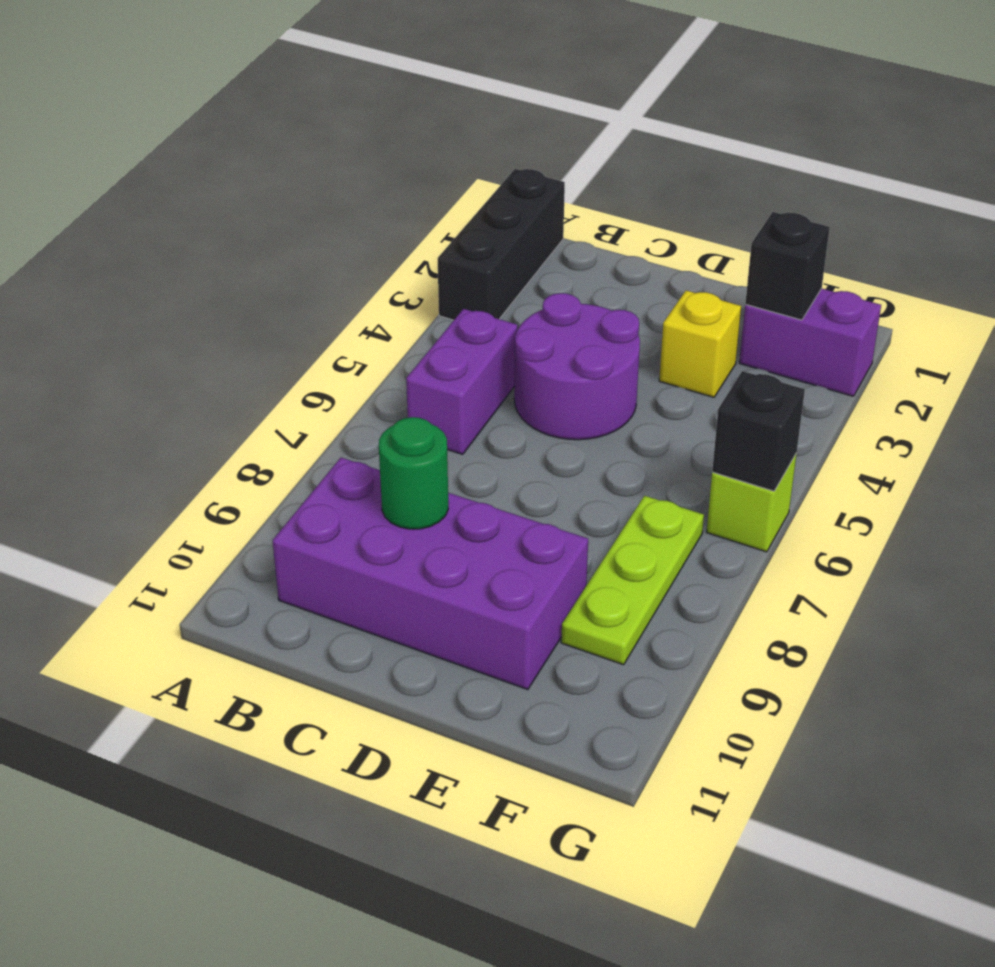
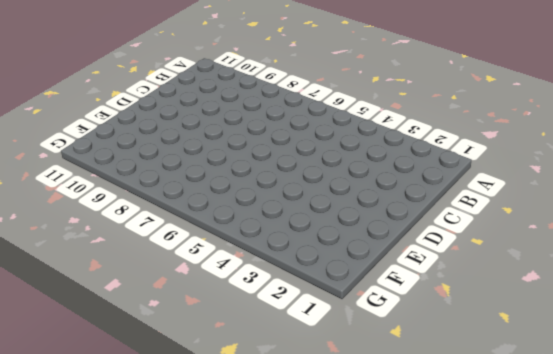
none -> black brick A1:A3 level 1
none -> purple brick B5:B6 level 1

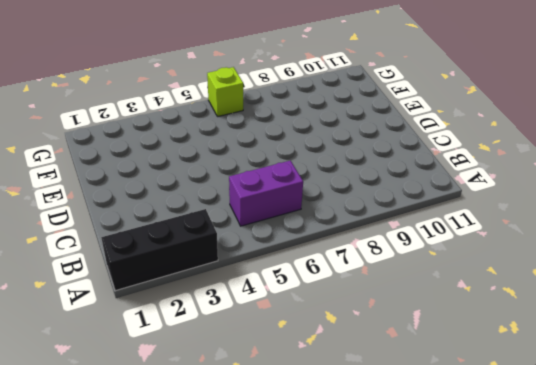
none -> purple brick B9:E10 level 1
none -> purple round brick C4:D5 level 1

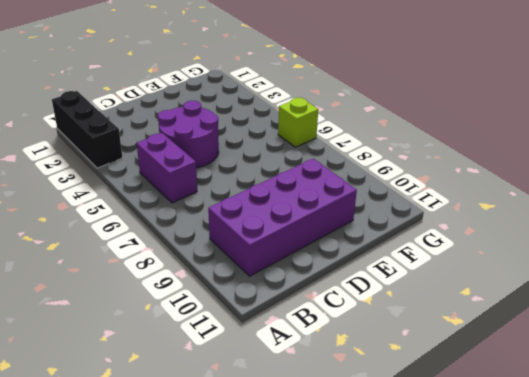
none -> yellow brick E3 level 1
none -> purple brick F2:G2 level 1

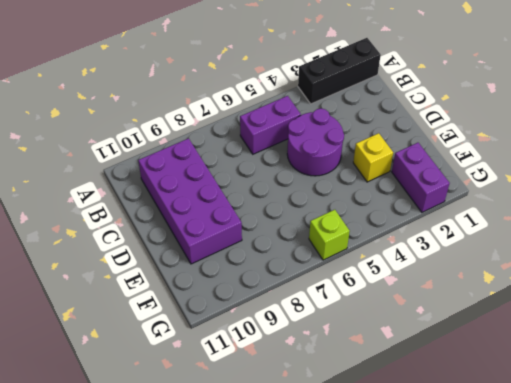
none -> lime plate F7:F9 level 1
none -> green round brick C9 level 2

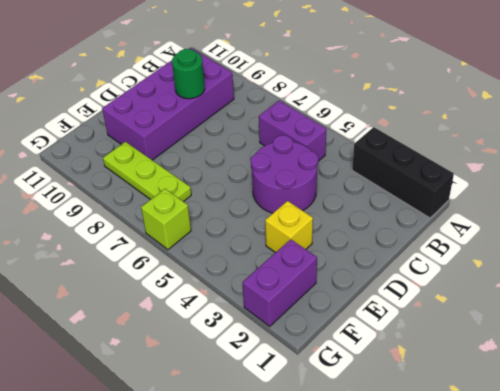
none -> black brick F2 level 2
none -> black brick G6 level 2

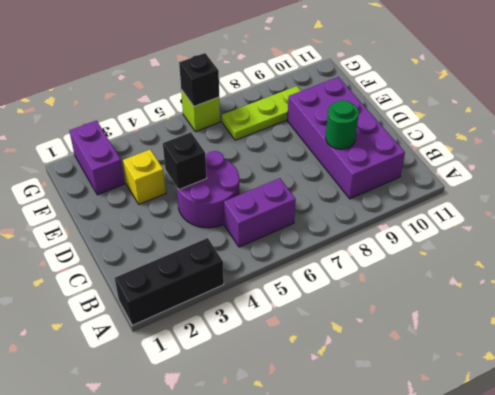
black brick D4 level 2 -> black brick F2 level 2

